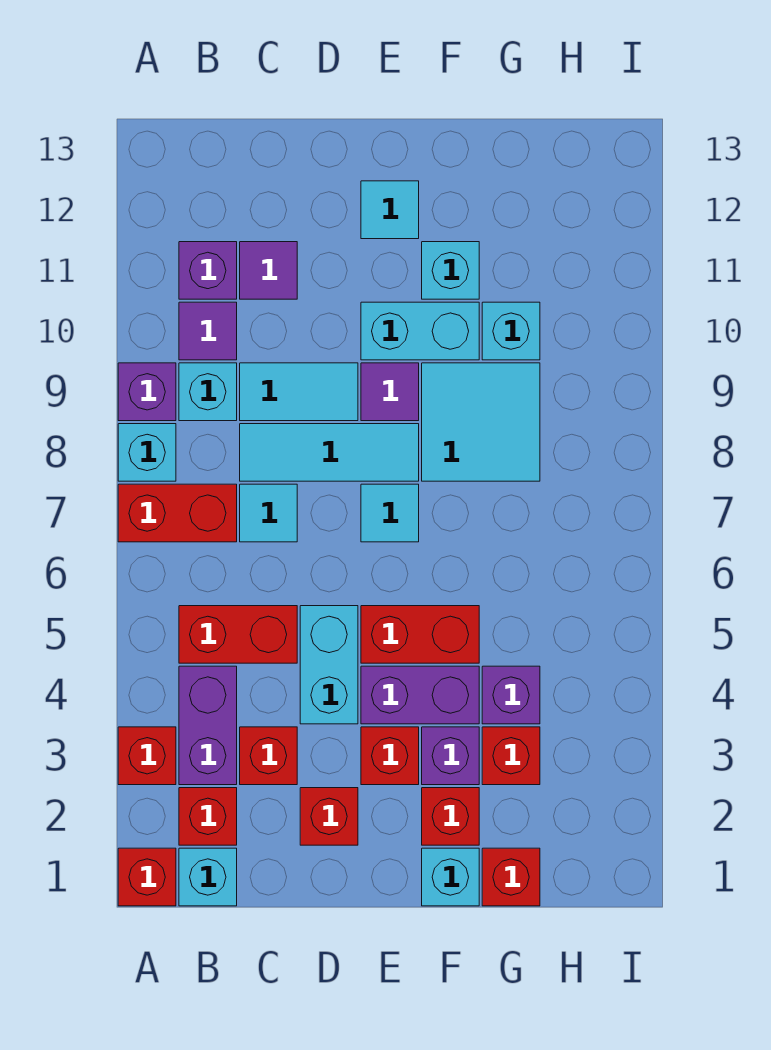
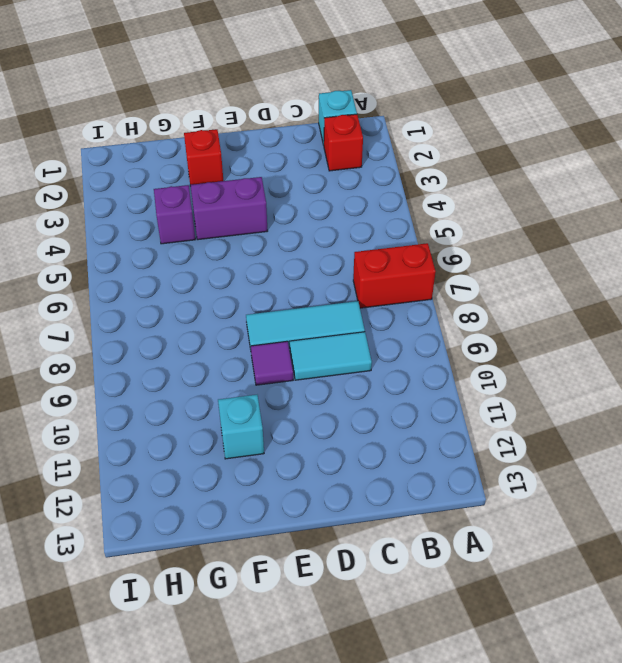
none -> red brick A1 level 1
none -> red brick A3 level 1
none -> cyan brick A8 level 1
none -> purple brick A9 level 1

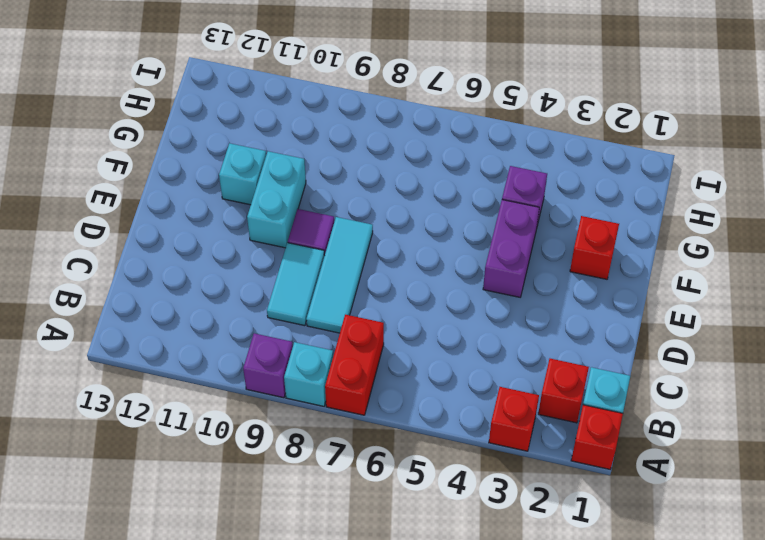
none -> purple brick B3:B4 level 1
none -> red brick B5:C5 level 1
none -> cyan brick B9 level 1
none -> purple tile B10 level 1

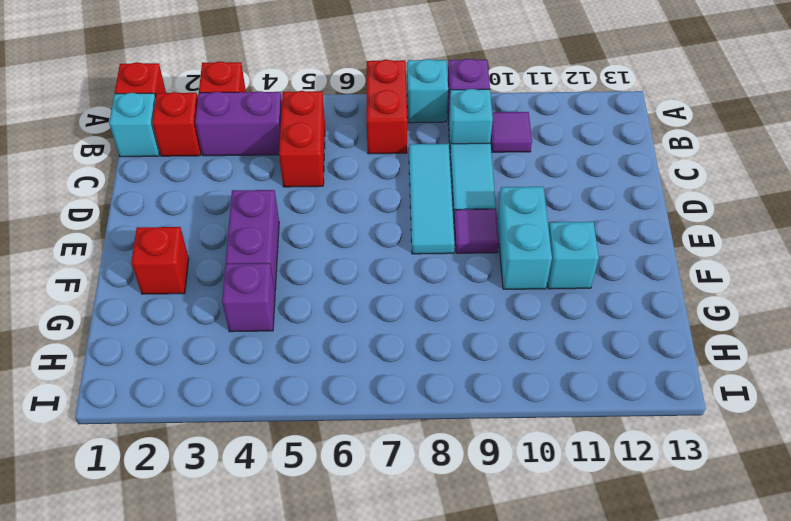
none -> purple brick B11 level 1
none -> red brick C3 level 1
none -> cyan tile C7 level 1
none -> purple tile C11 level 1

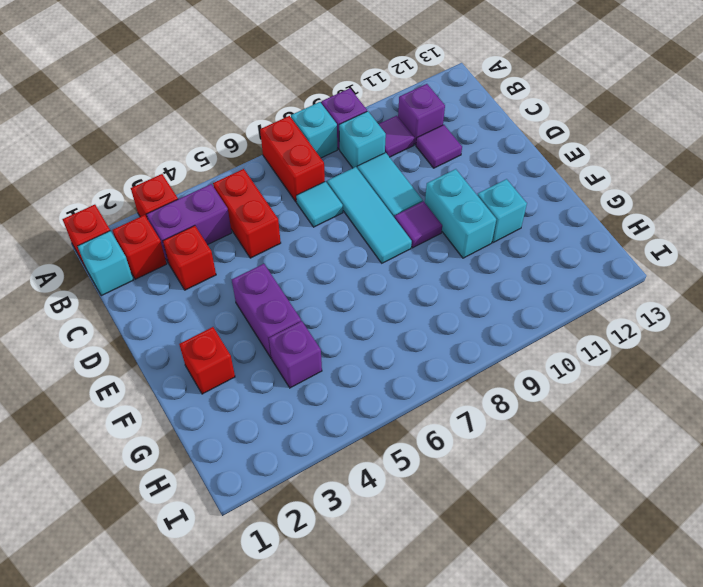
none -> red brick D2 level 1
none -> cyan brick D4:D5 level 1
none -> red brick E3 level 1
none -> red brick E5:F5 level 1

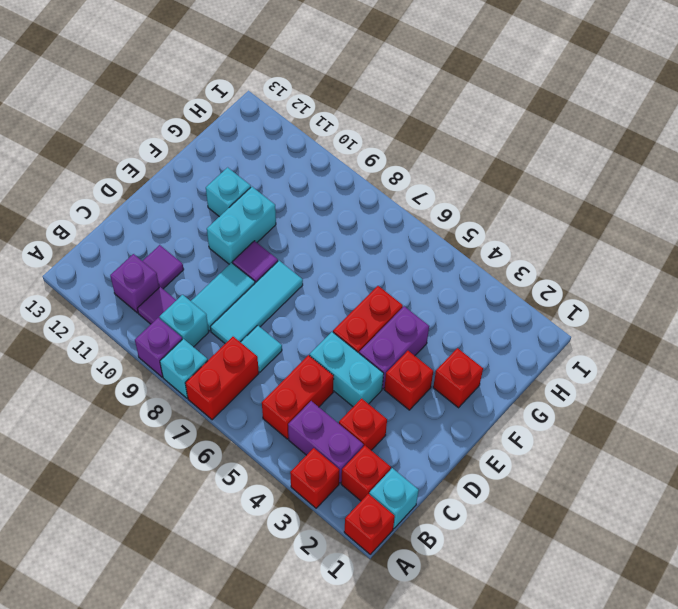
none -> red brick D2 level 1
none -> cyan tile E7 level 1
none -> cyan tile E12 level 1
none -> cyan brick F1 level 1

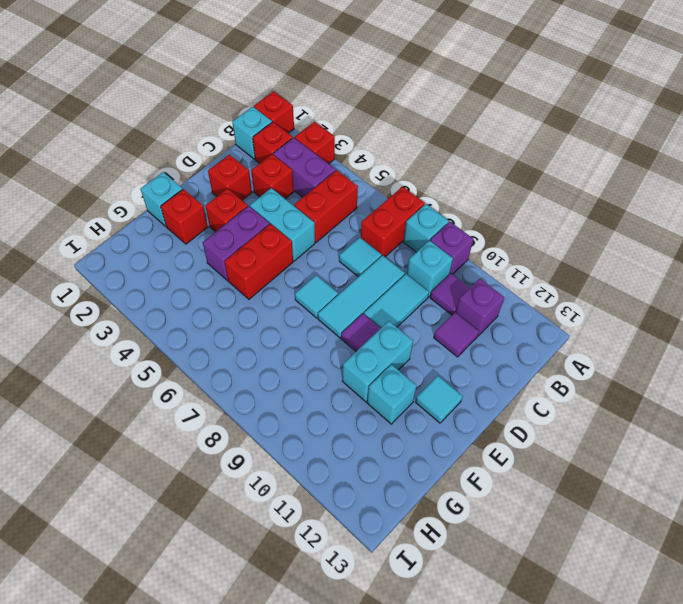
none -> purple brick F3 level 1
none -> cyan tile F8:G9 level 1
none -> red brick G1 level 1
none -> red brick G3 level 1

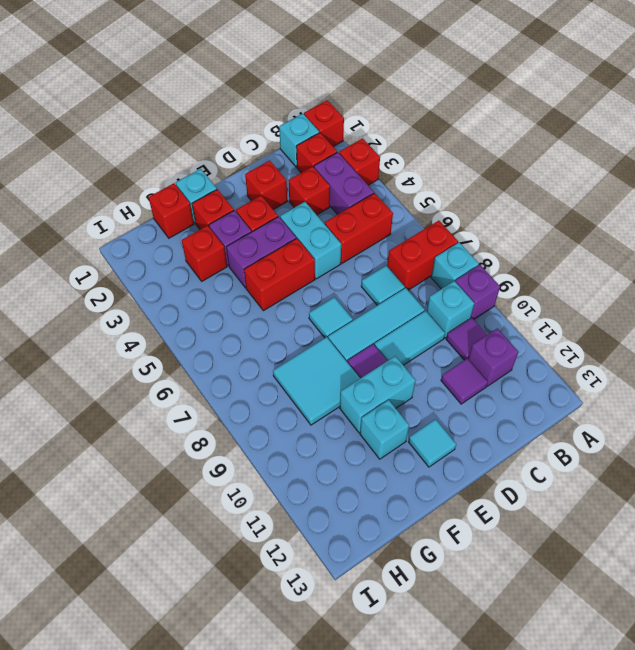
none -> purple brick G4 level 1
none -> cyan brick G10 level 1

